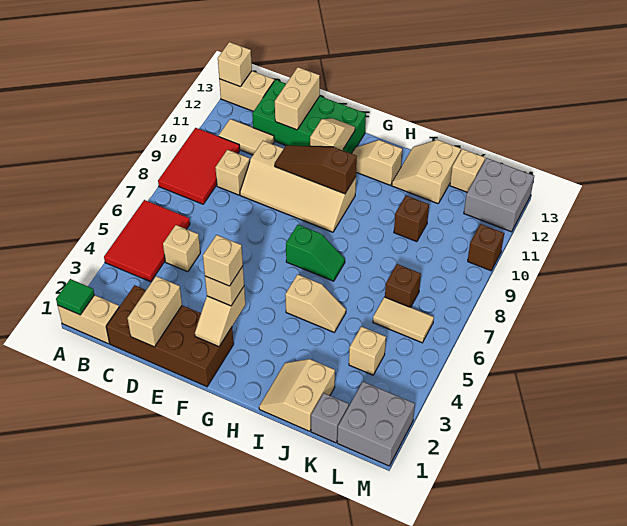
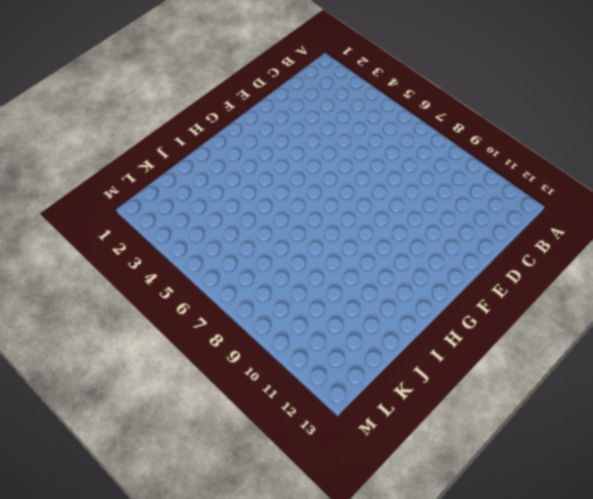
none -> tan brick A1:B1 level 1
none -> red tile A4:B6 level 1
none -> red tile A8:B10 level 1
none -> tan brick A13:B13 level 1

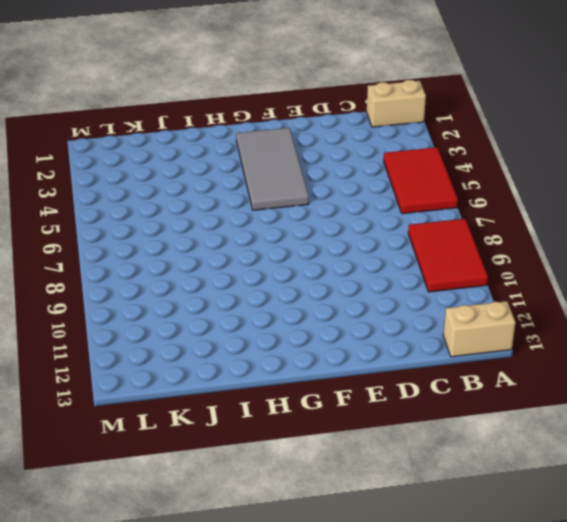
grey tile F2:G5 level 1 -> brown brick C1:F2 level 1
none -> tan tile B11:C11 level 1
none -> tan brick C5 level 1
none -> tan brick C9 level 1
none -> green brick C12:F13 level 1

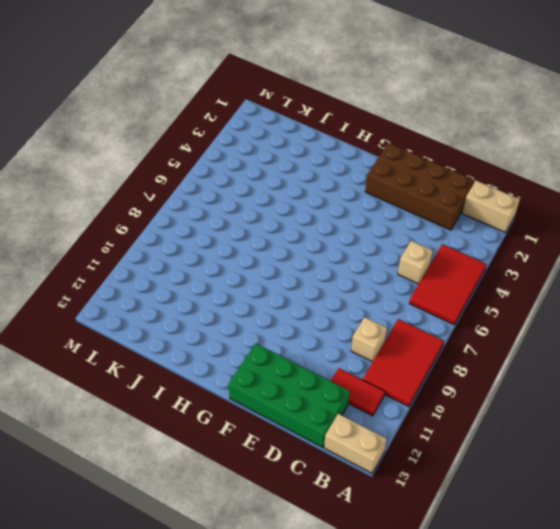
red tile B11:C11 level 1 -> tan tile B11:C11 level 1
none -> tan slope D9:G10 level 1 top 10
none -> green slope G7:H7 level 1 top G
none -> tan slope G12:H12 level 1 top H
none -> tan slope H5:I5 level 1 top H

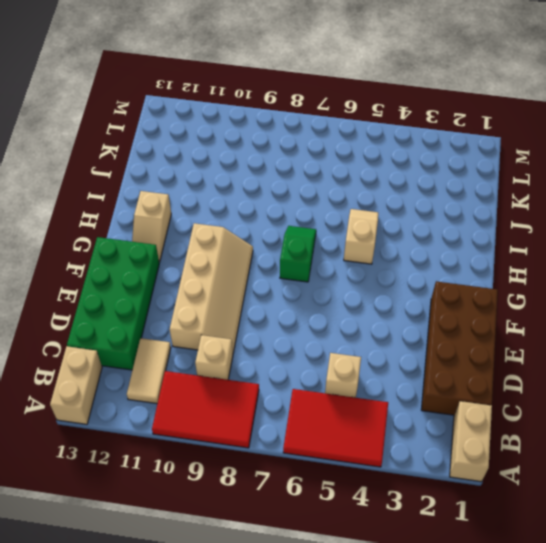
none -> tan slope I1:J2 level 1 top J
none -> tan slope I12:J13 level 1 top J
none -> brown brick J10 level 1
none -> grey brick K1 level 1

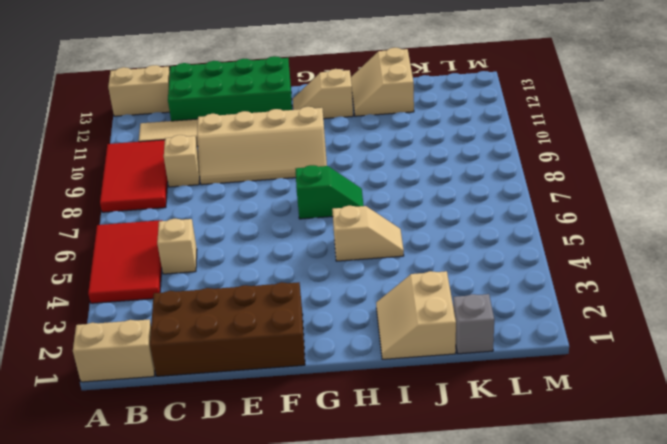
none -> brown brick J10 level 1
none -> tan brick K4 level 1
none -> tan tile K6:L6 level 1
none -> brown brick K7 level 1

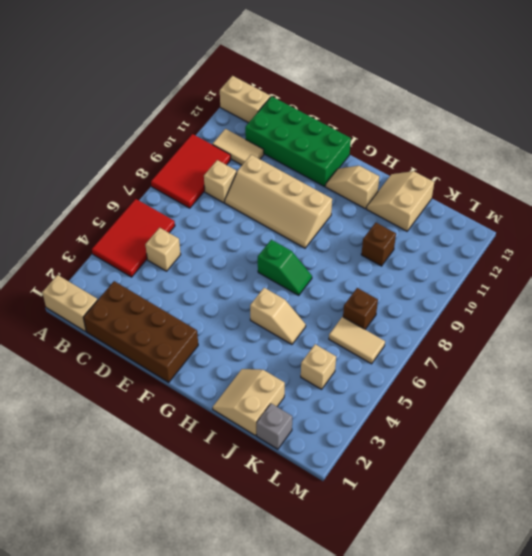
none -> tan brick K13 level 1
none -> grey brick L1:M2 level 1
none -> grey brick L12:M13 level 1
none -> brown brick M10 level 1

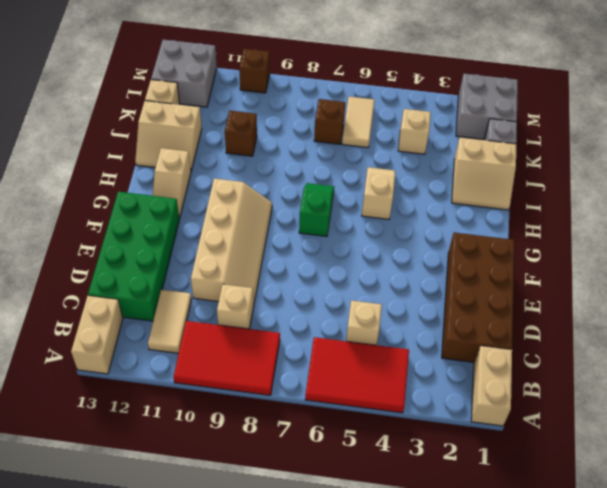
none -> green tile A1 level 2
none -> tan brick A13 level 2
none -> tan brick D1:D2 level 2
none -> tan brick D12:D13 level 2

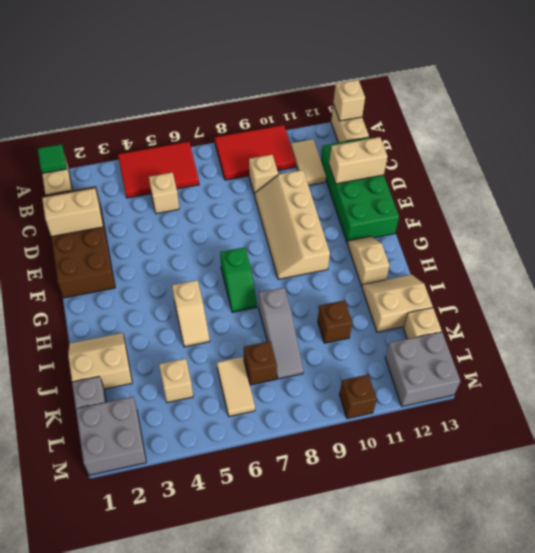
grey slope I8:K8 level 1 top I -> none
none -> brown slope E10:G10 level 2 top G
none -> tan slope F2:F3 level 2 top 3
none -> tan slope F11:F12 level 2 top 11
none -> tan brick F3 level 3

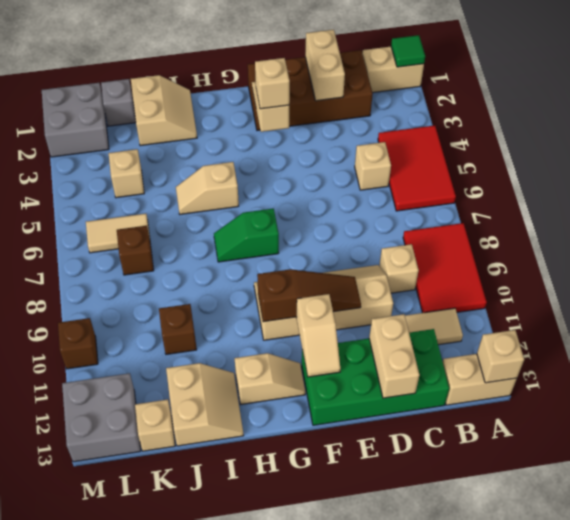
none -> tan brick F3 level 4

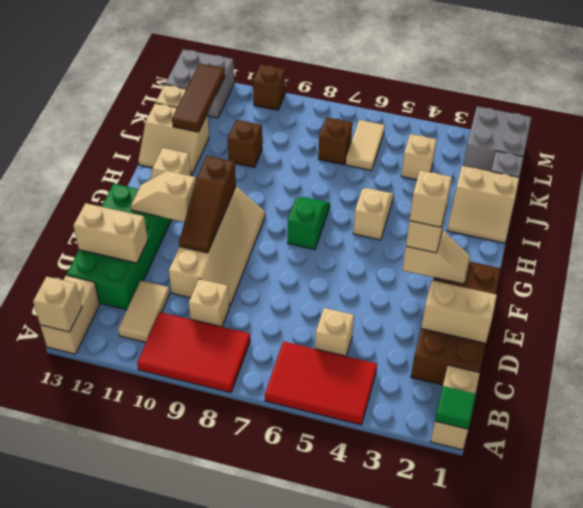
brown tile J12:L12 level 2 -> none

